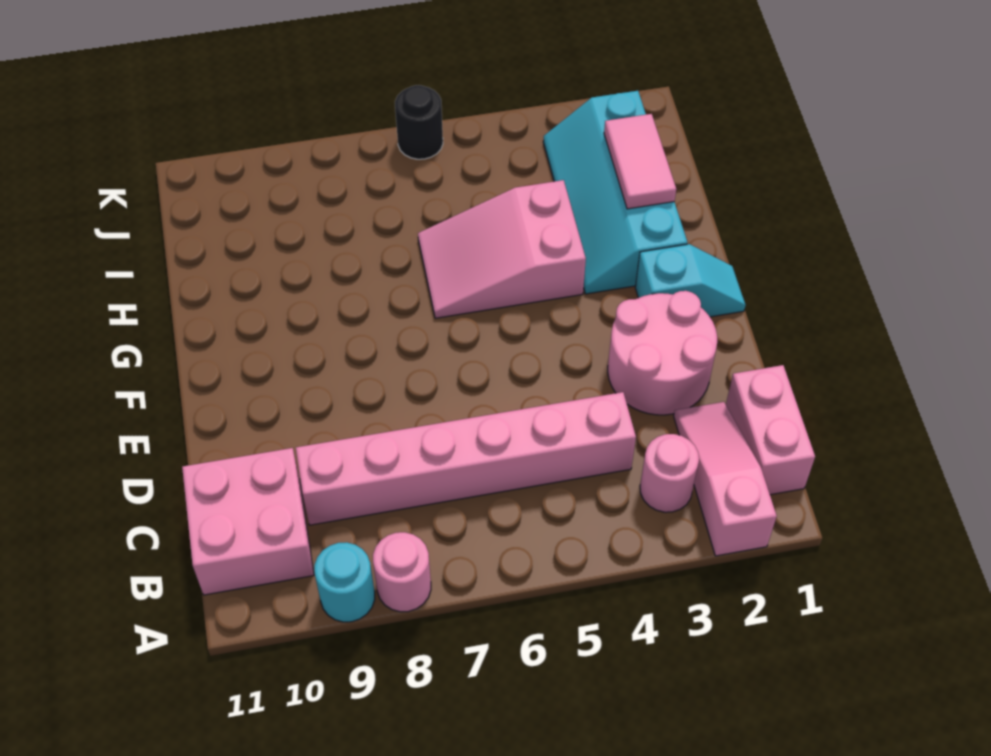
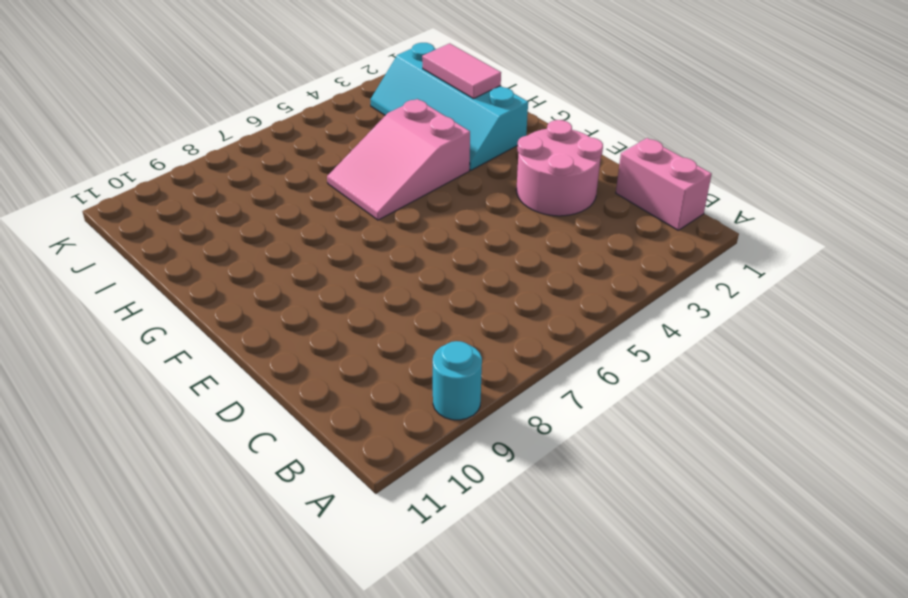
none -> pink slope A2:C2 level 1 top A
none -> pink round brick A8 level 1
none -> pink round brick B3 level 1

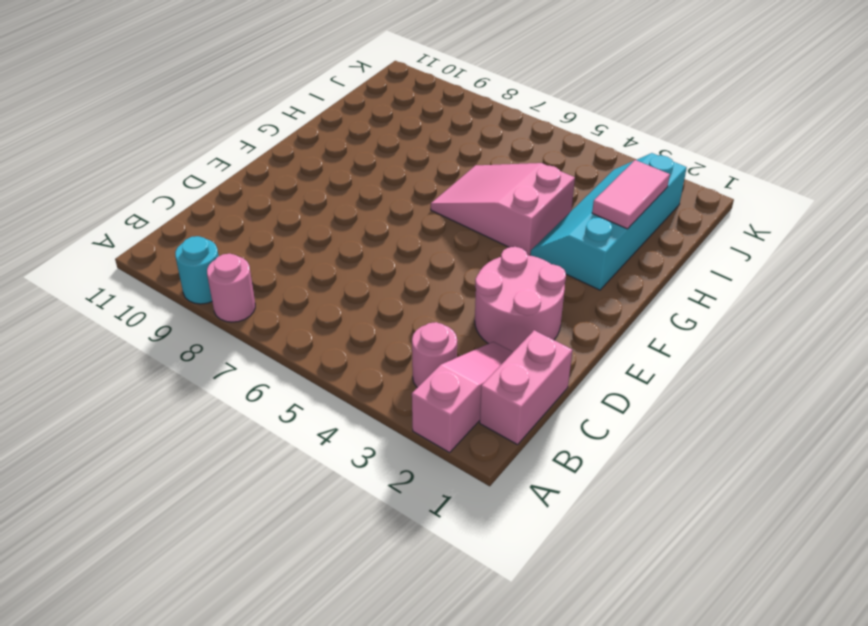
none -> pink brick B10:C11 level 1
none -> pink brick C4:C9 level 1
none -> cyan slope F1:F2 level 1 top 2

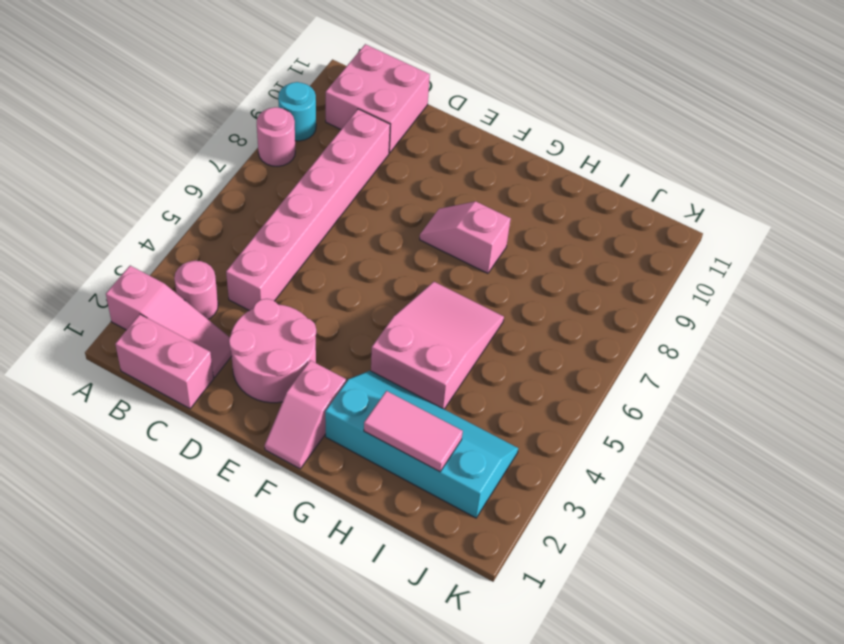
pink slope F1:F2 level 1 top 2 -> cyan slope F1:F2 level 1 top 2
pink slope F8:G8 level 1 top G -> none
none -> black round brick K6 level 1

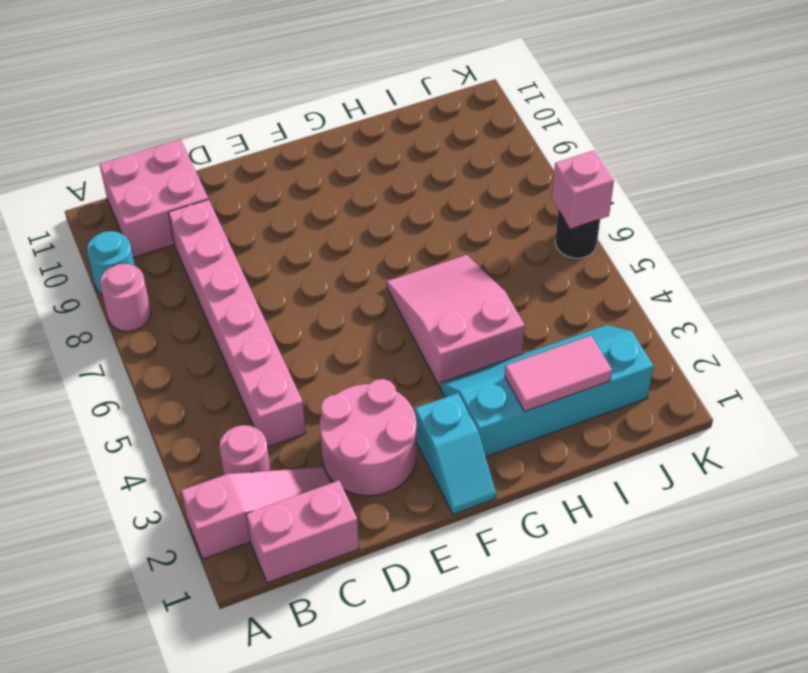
pink brick K6 level 2 -> none

